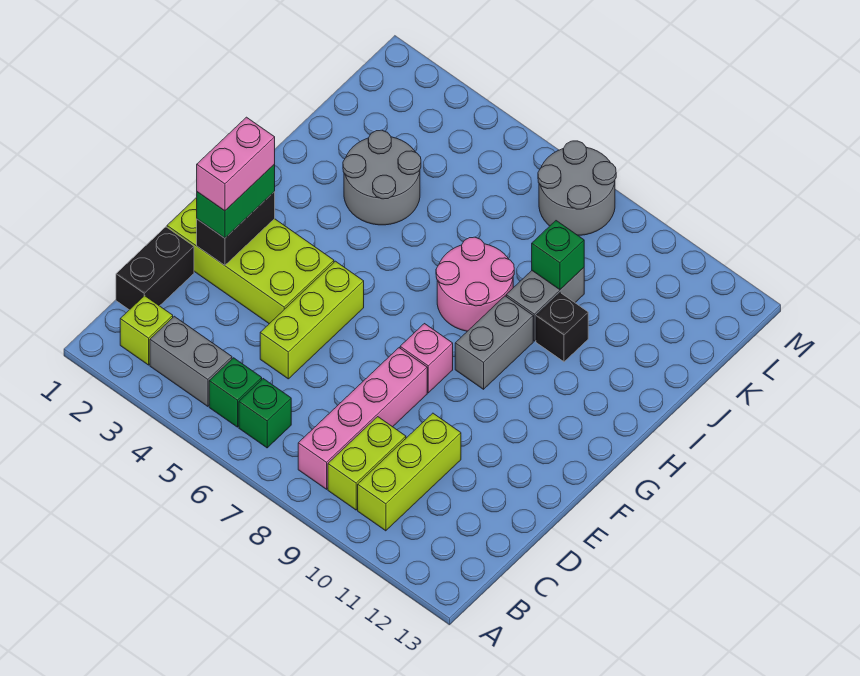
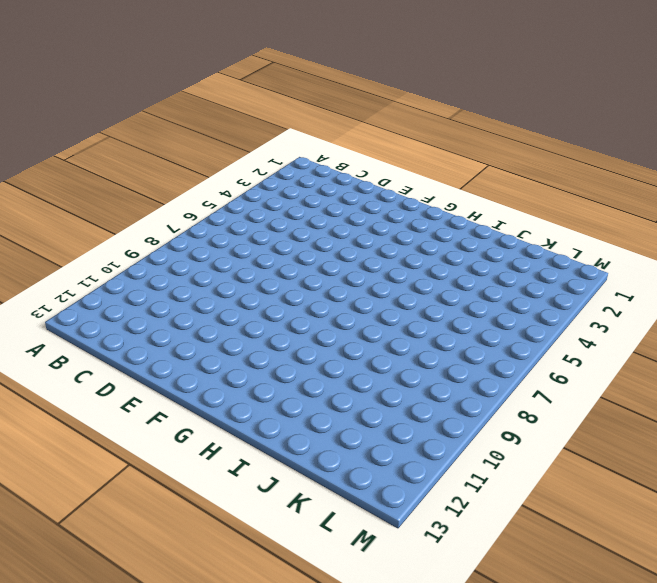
none -> lime brick B2 level 1
none -> grey brick B3:B4 level 1
none -> green brick B5 level 1

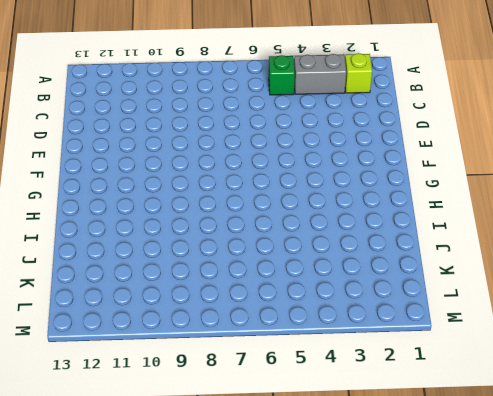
none -> green brick B6 level 1
none -> pink brick B8:E8 level 1
none -> lime brick B9:C9 level 1

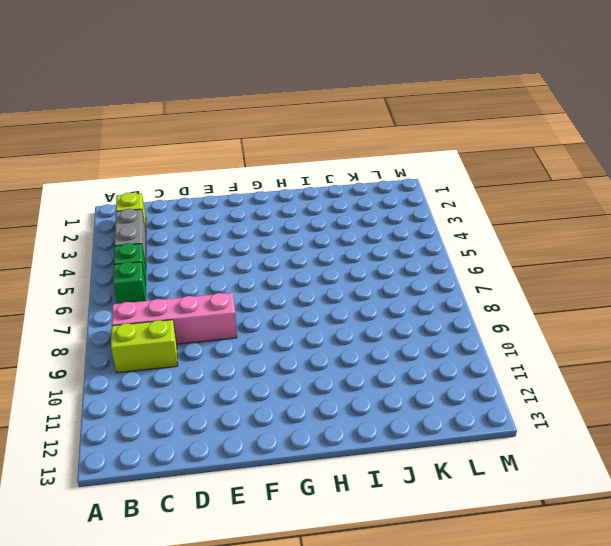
none -> lime brick B10:D10 level 1
none -> black brick C1:D1 level 1
none -> lime brick D5:F5 level 1

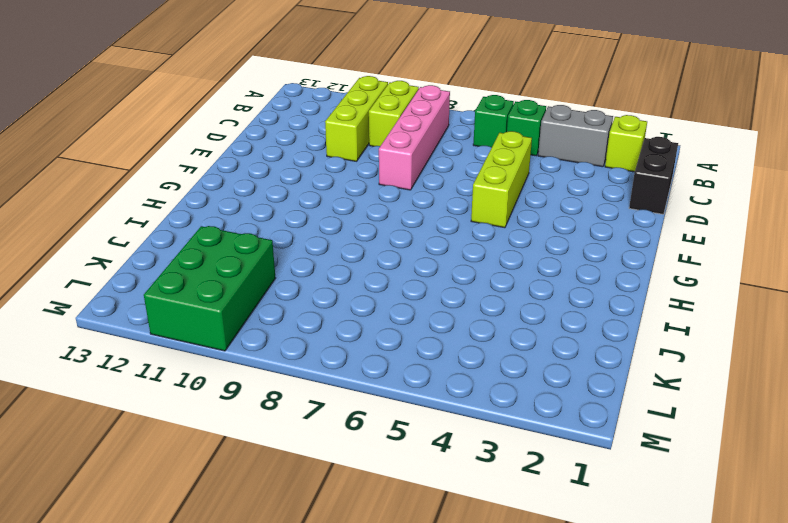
green brick K10:M11 level 1 -> none
none -> lime brick E1:F4 level 1
none -> pink brick F8 level 1
none -> grey brick G9:H9 level 1

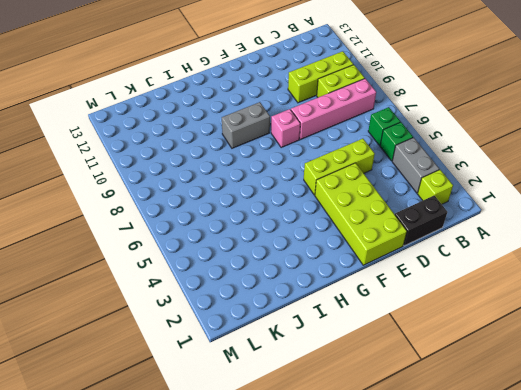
none -> pink round brick H7:I8 level 1
none -> grey round brick I3:J4 level 1
none -> grey brick I9:J9 level 1

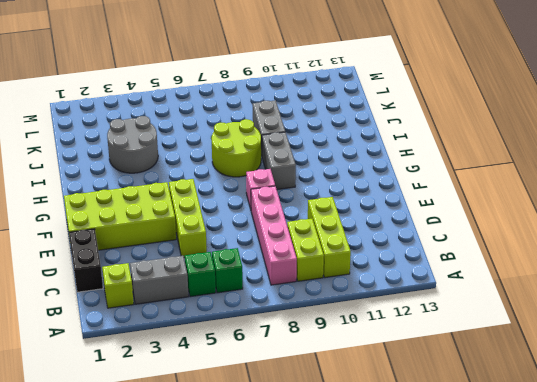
lime round brick H7:I8 level 1 -> pink round brick H7:I8 level 1
none -> black brick I10 level 1
none -> grey round brick L7:M8 level 1
none -> black brick E2:F2 level 2

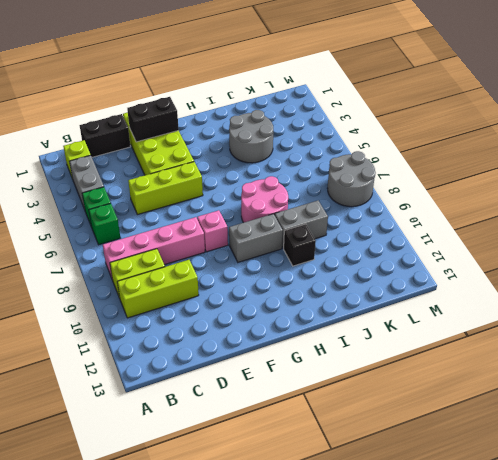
none -> green brick J9 level 2
none -> green brick E2:F2 level 3
none -> pink brick E2:F2 level 4

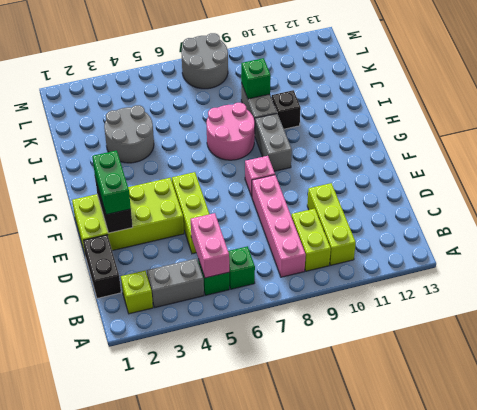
pink brick B5:C5 level 2 -> pink brick E2:F2 level 4

